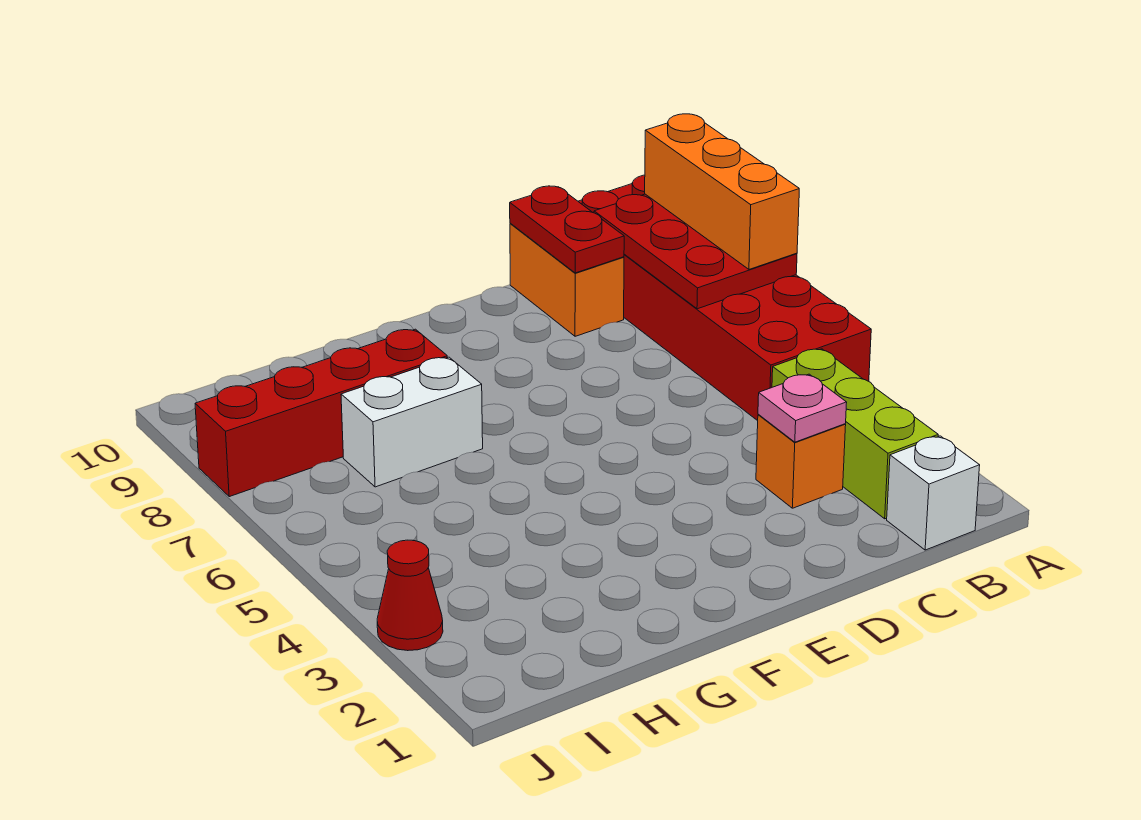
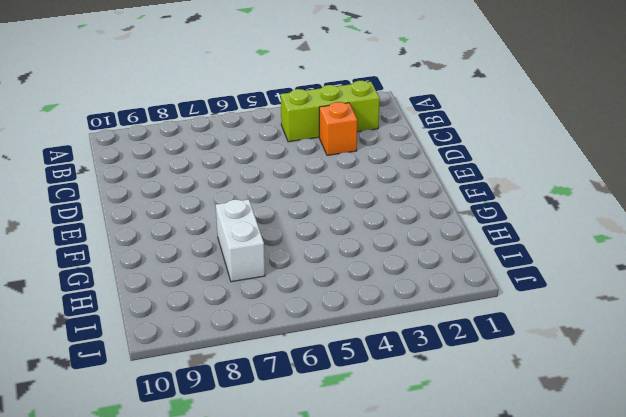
none -> red brick A5:B10 level 1
none -> white brick B1 level 1
none -> orange brick C9:C10 level 1

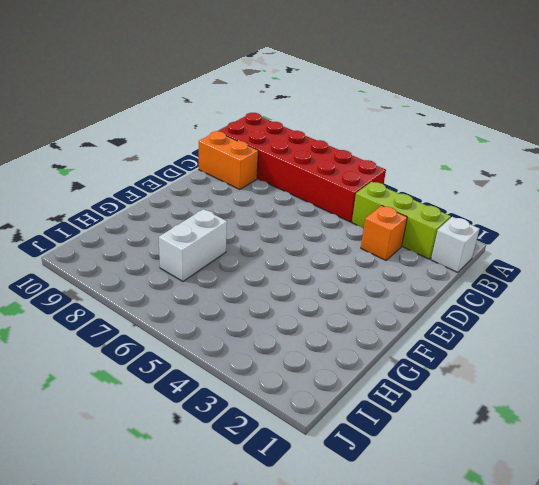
none -> red brick G8:J8 level 1
none -> red cone J3 level 1
none -> red plate A7:B9 level 2

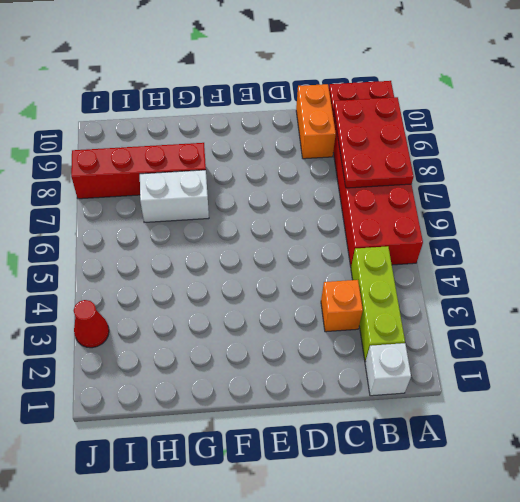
none -> pink plate C3 level 2
none -> red plate C9:C10 level 2
none -> orange brick A7:A9 level 3

